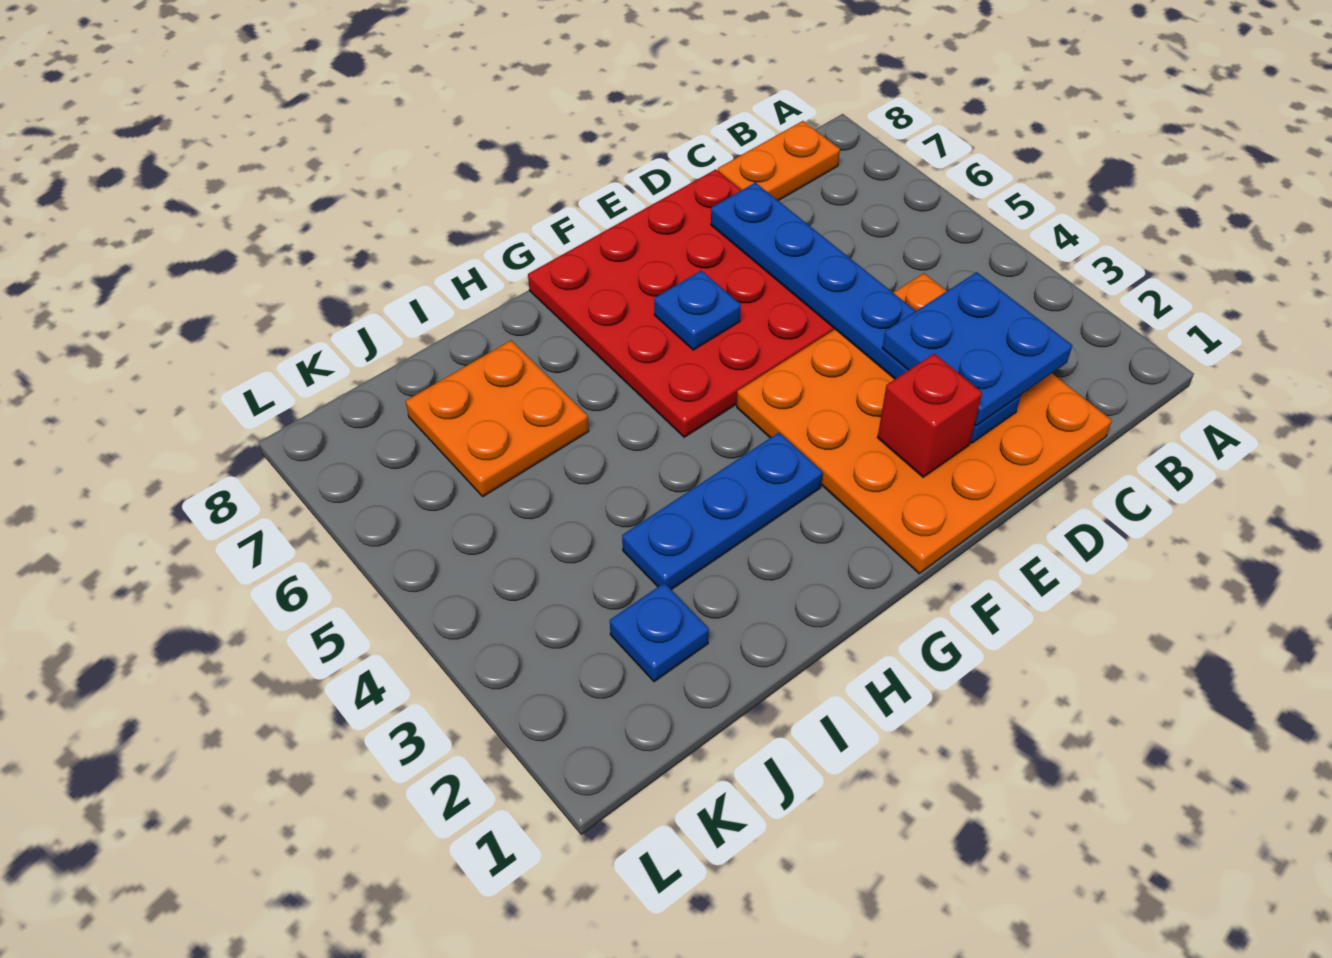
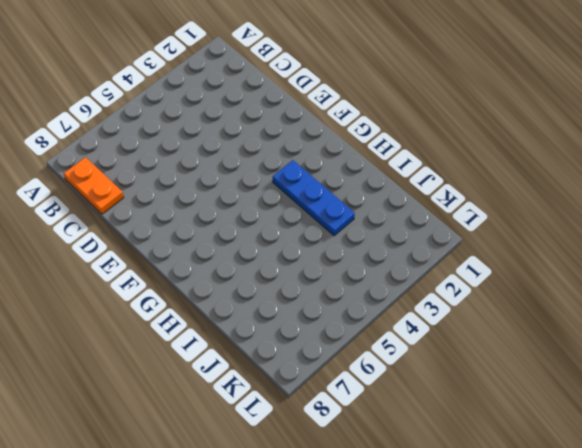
none -> orange plate C1:F4 level 1
none -> red plate D5:G8 level 1

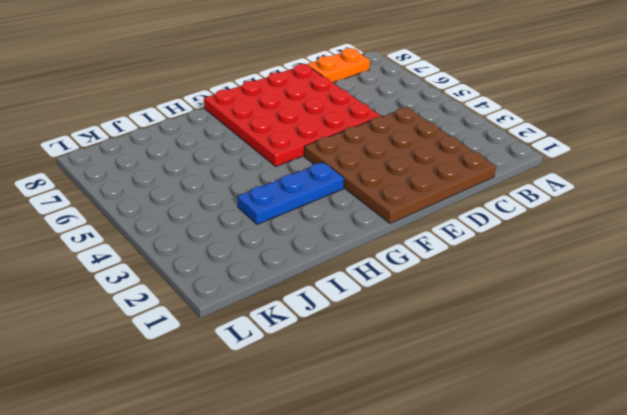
brown plate C1:F4 level 1 -> orange plate C1:F4 level 1
none -> orange plate I6:J7 level 1
none -> blue plate J2 level 1

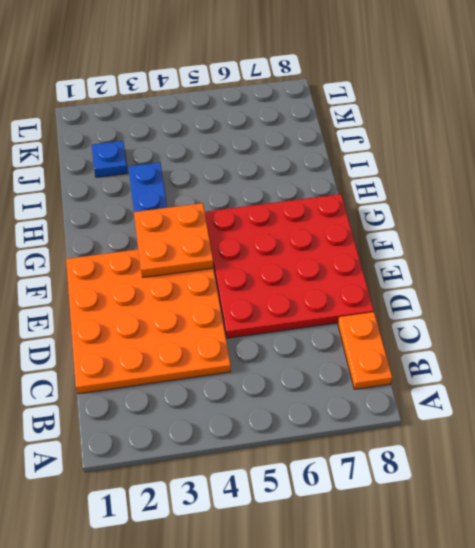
orange plate F3:G4 level 2 -> orange plate I6:J7 level 1
none -> blue plate D2:D7 level 2
none -> red brick E2 level 2

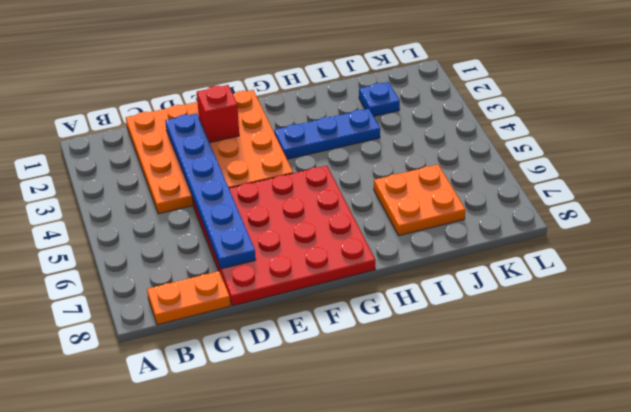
none -> blue plate F6 level 2
none -> blue plate C2:D3 level 3

